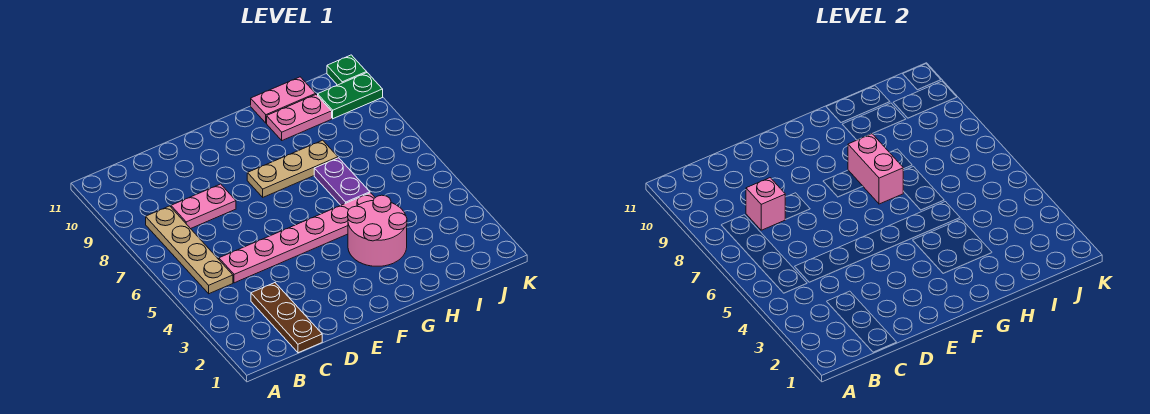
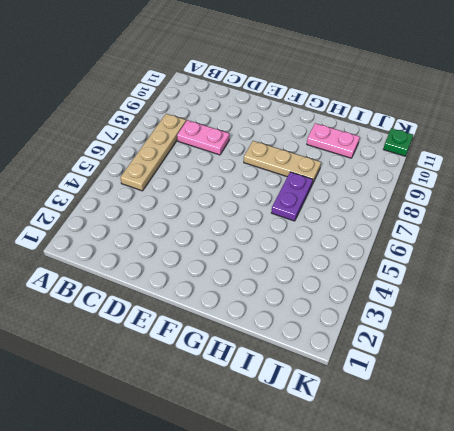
none -> brown plate C1:C3 level 1
none -> pink plate C5:H5 level 1
none -> pink round brick G3:H4 level 1

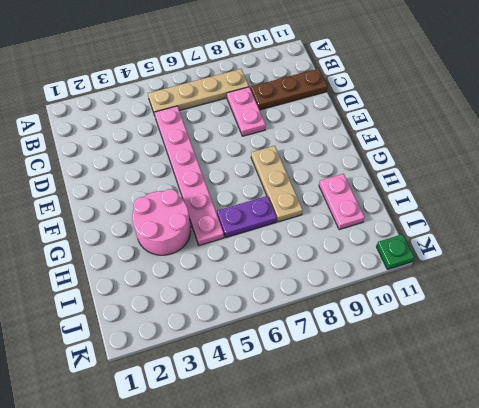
brown plate C9:C11 level 1 -> brown plate C1:C3 level 1
none -> pink plate H11:I11 level 1
none -> green plate J10:K10 level 1
none -> pink brick C8 level 2

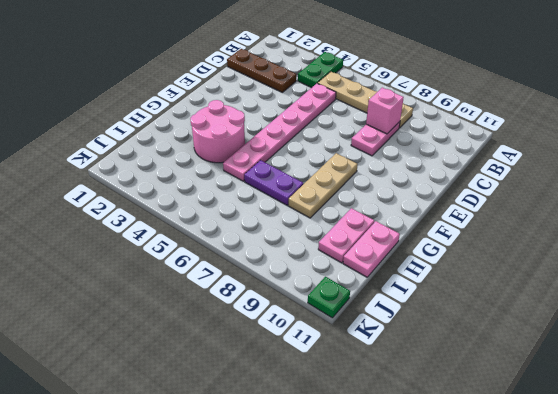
green plate A4:B4 level 1 -> green plate J10:K10 level 1
none -> pink brick G7:G8 level 2

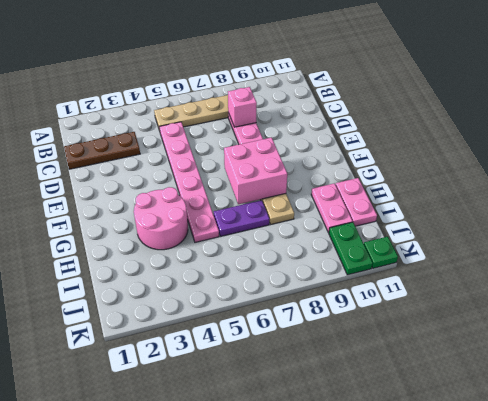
pink brick F7:G8 level 2 -> pink brick G7:G8 level 2

